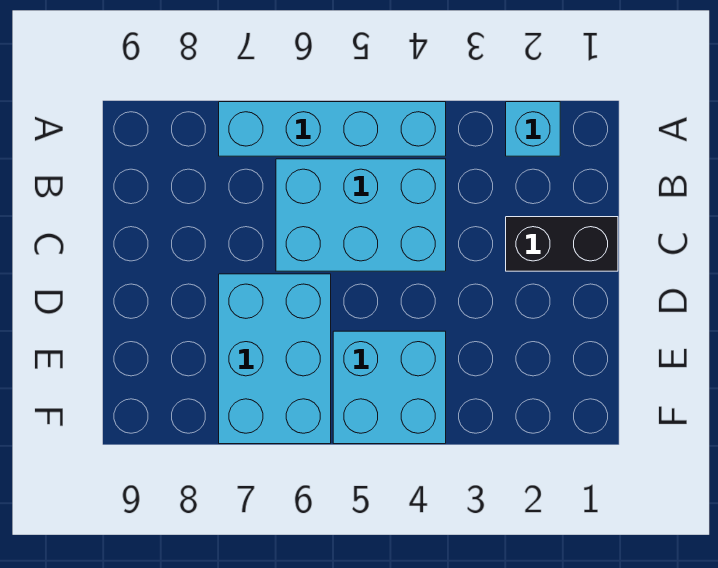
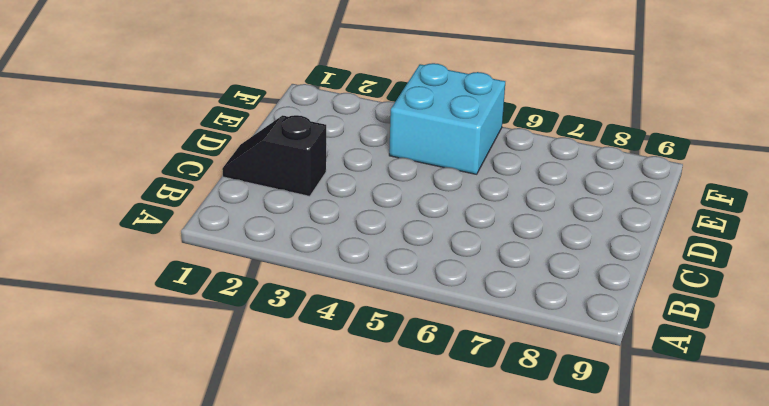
black slope C1:C2 level 1 top 2 -> black brick C1:C2 level 1
none -> cyan brick A2 level 1
none -> cyan brick A4:A7 level 1

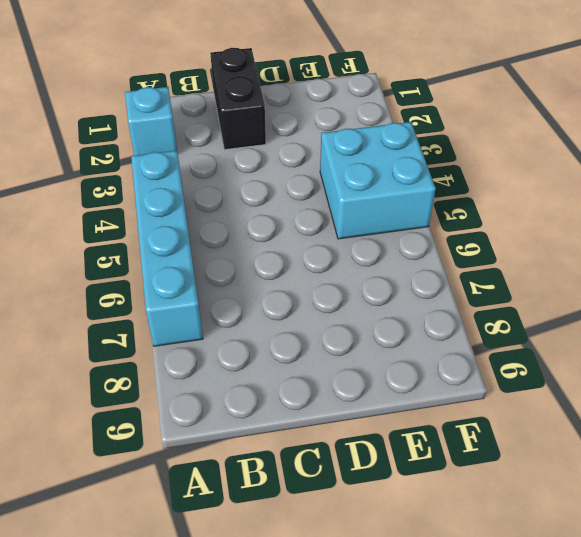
none -> cyan brick B4:C6 level 1
none -> cyan brick D6:F7 level 1

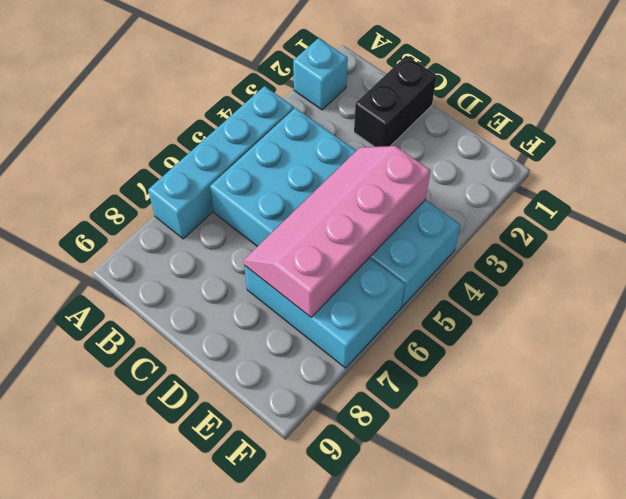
pink slope D4:E7 level 2 top E -> none

